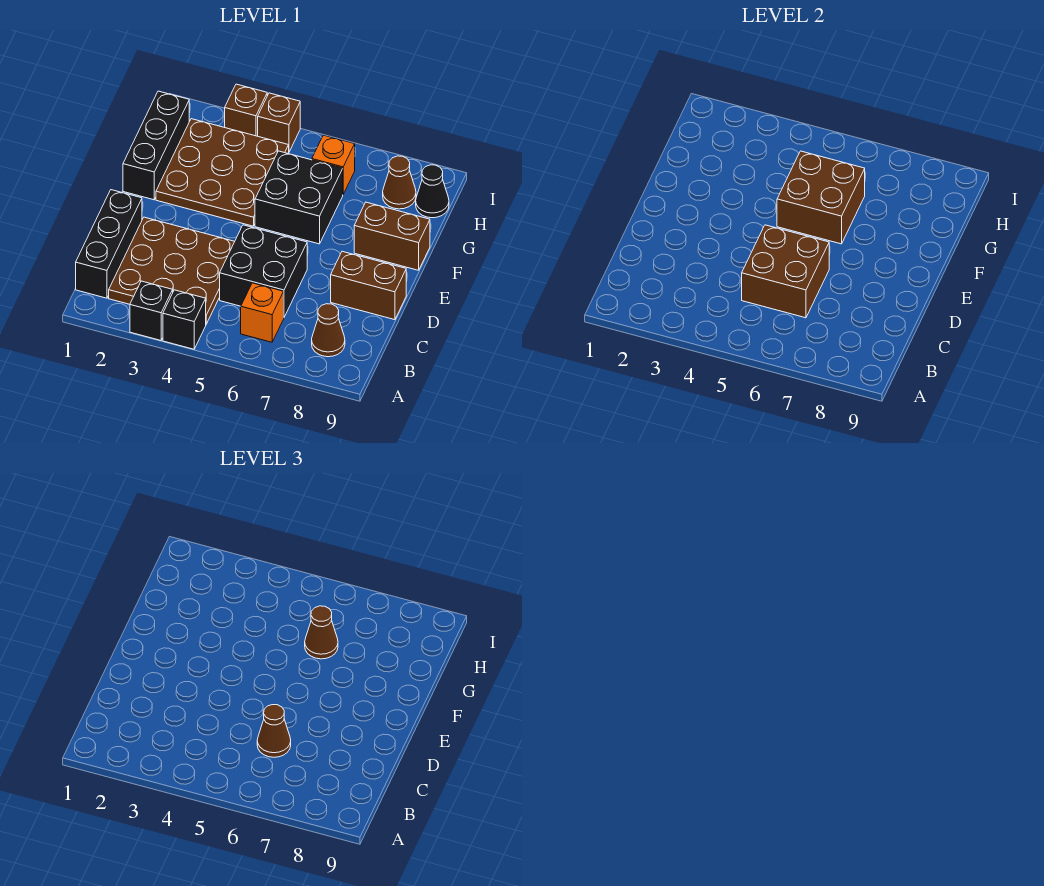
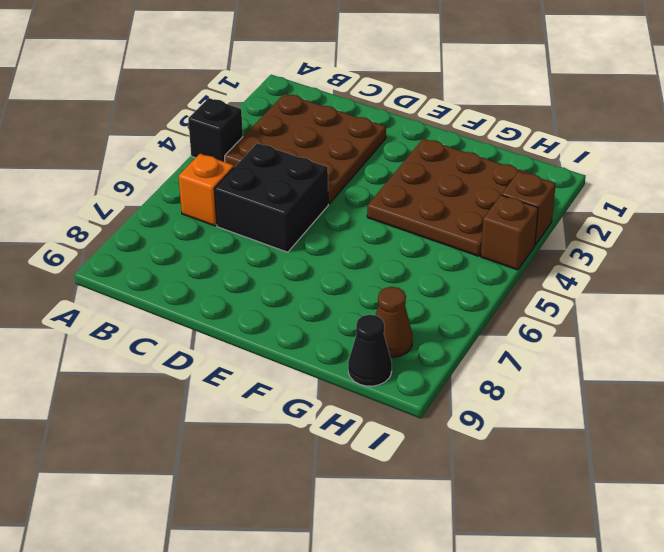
none -> black brick A3 level 1
none -> black brick B1:D1 level 1
none -> brown cone B8 level 1

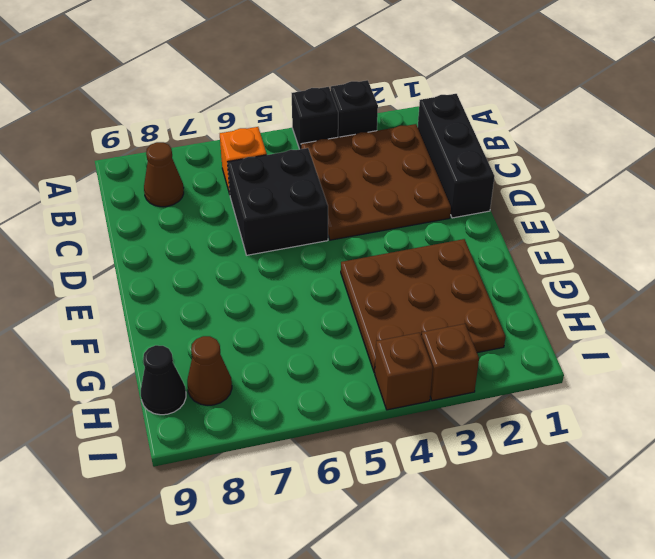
none -> brown brick D8:D9 level 1
none -> black brick F1:H1 level 1
none -> black brick F5:G6 level 1

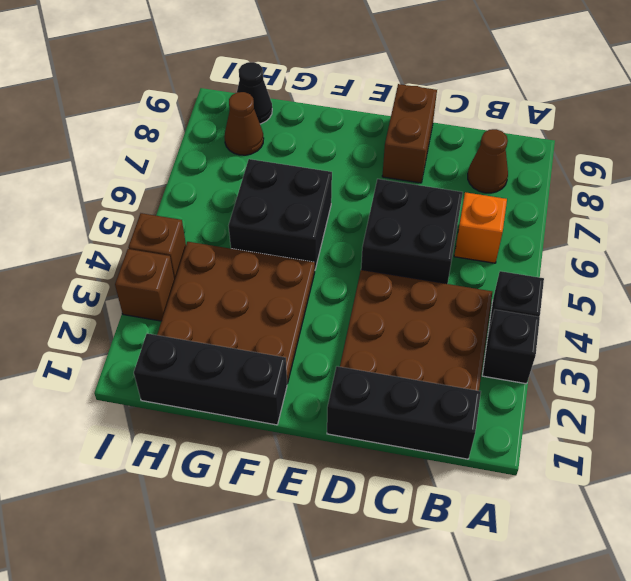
none -> brown brick F8:F9 level 1
none -> orange brick H6 level 1
none -> brown brick C5:D6 level 2

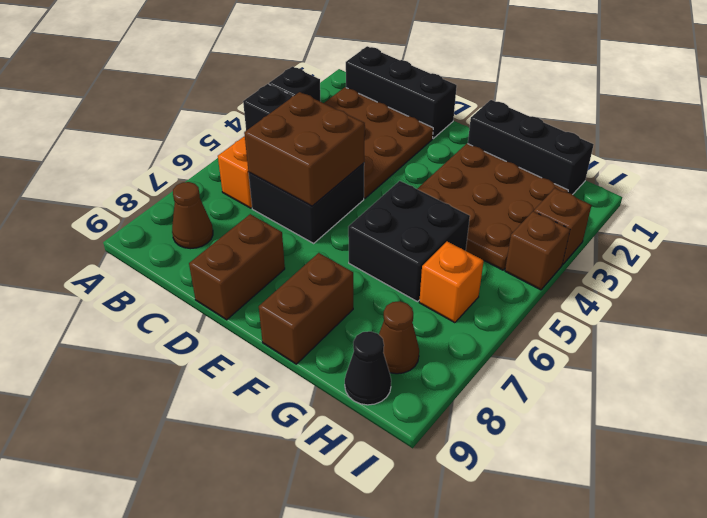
none -> brown brick F5:G6 level 2
none -> brown cone C6 level 3
none -> brown cone G6 level 3

